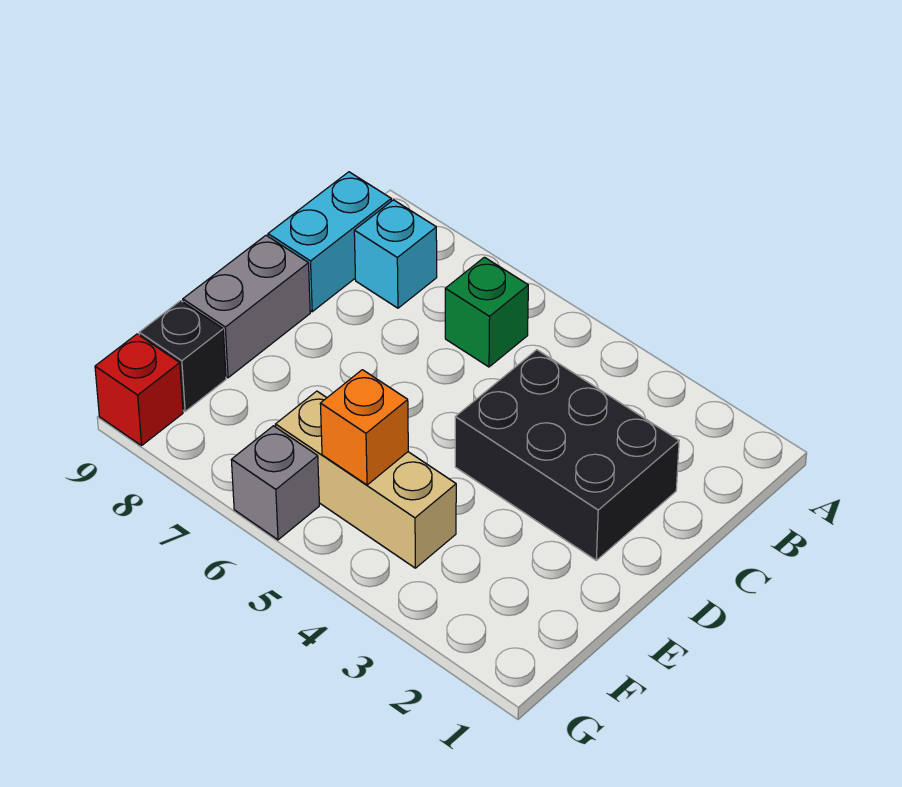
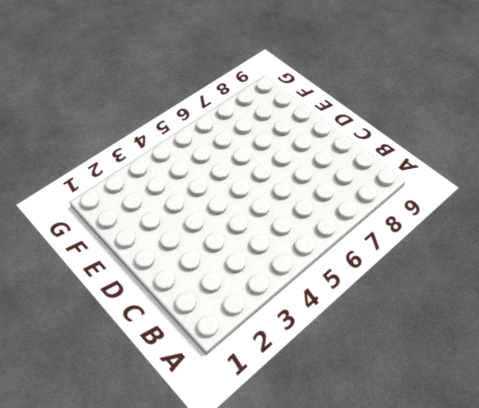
none -> green brick B6 level 1
none -> cyan brick B8 level 1

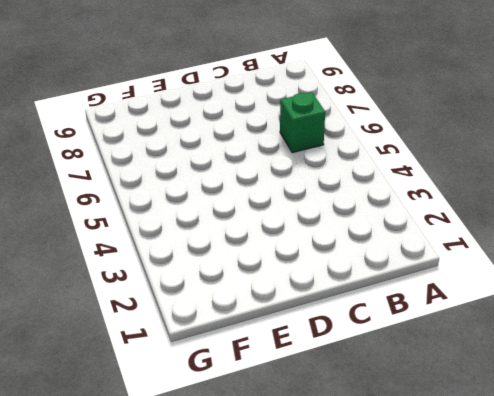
none -> cyan brick B8 level 1
none -> cyan brick B9:C9 level 1

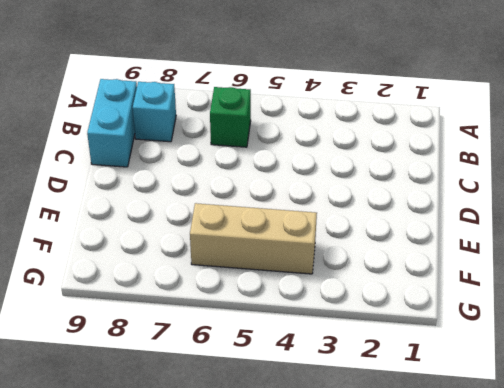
none -> black brick C2:D4 level 1
none -> grey brick D9:E9 level 1

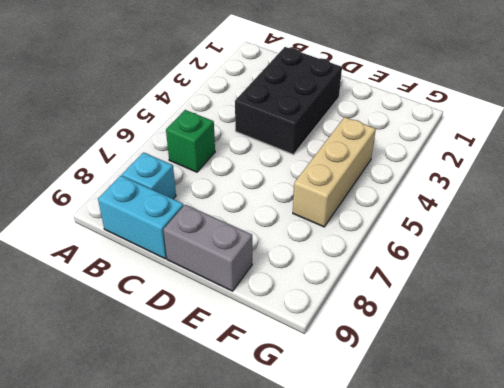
none -> black brick F9 level 1
none -> grey brick G6 level 1

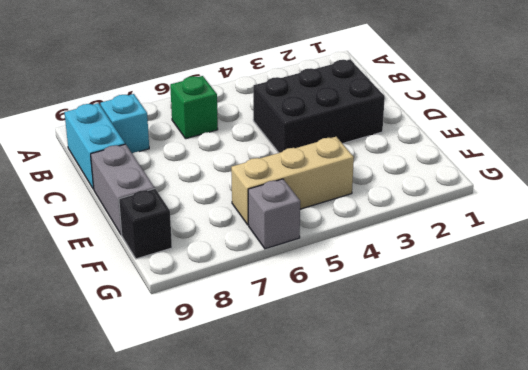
none -> red brick G9 level 1
none -> orange brick F5 level 2

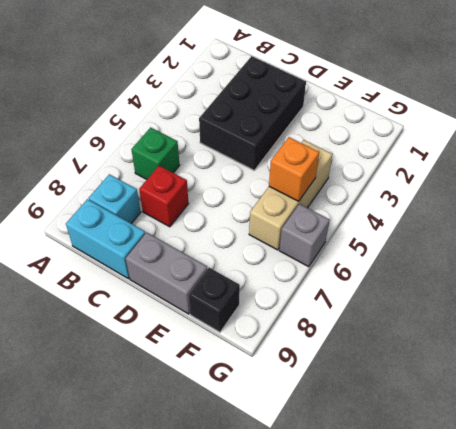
red brick C7 level 1 -> red brick G9 level 1

